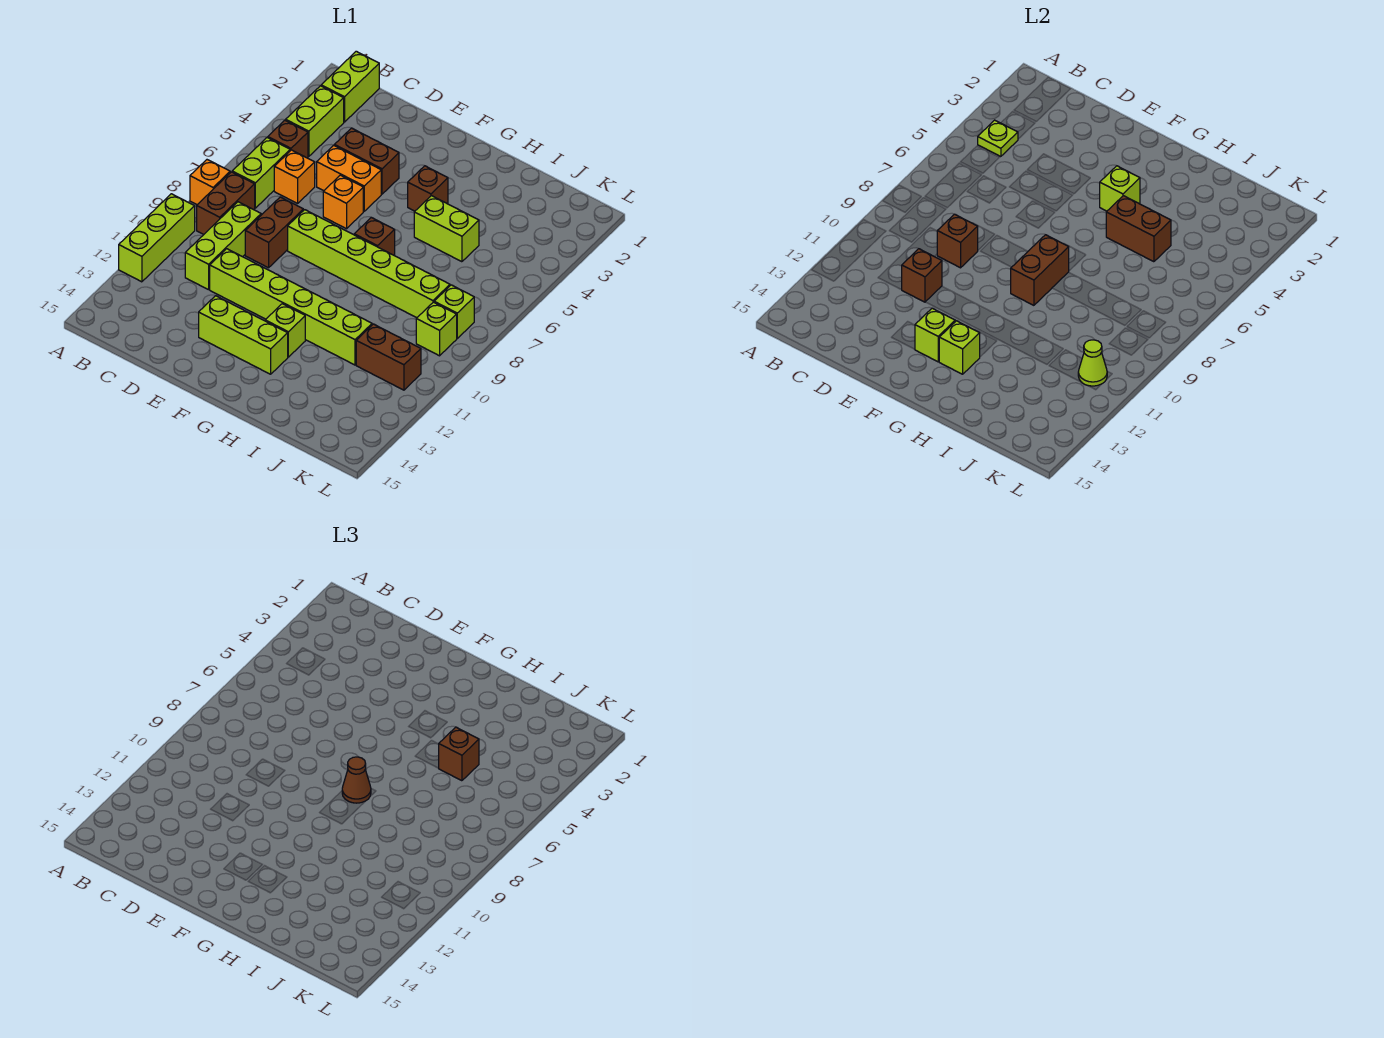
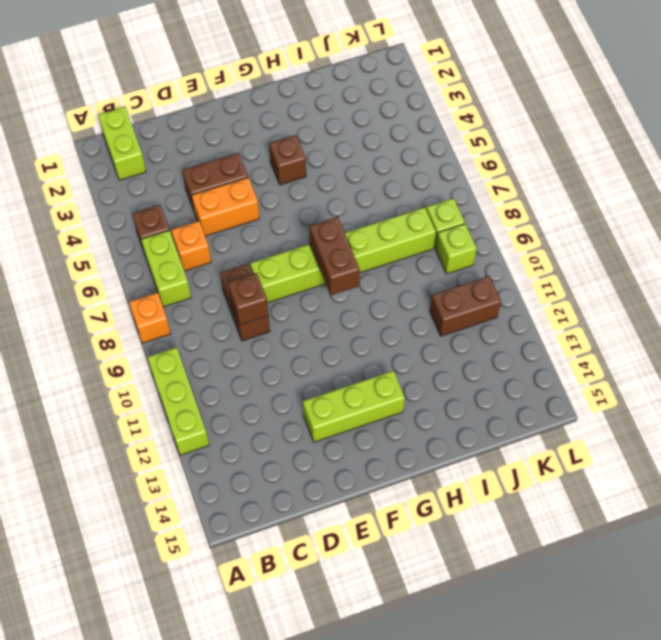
none -> lime brick B3:B4 level 1
none -> brown brick B8:B9 level 1
none -> lime brick C9:C11 level 1
none -> lime brick D11:I11 level 1

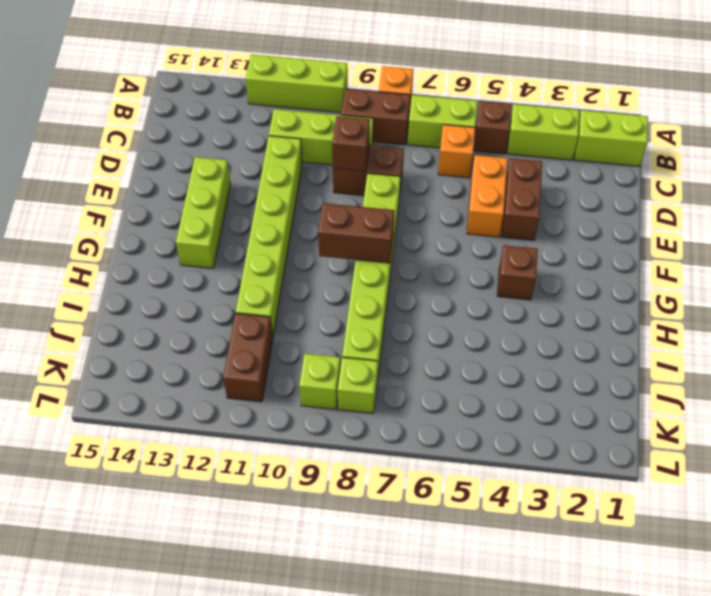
none -> orange brick E6 level 1
none -> brown brick G7 level 1
none -> lime brick G12 level 1
none -> lime brick H5:I5 level 1

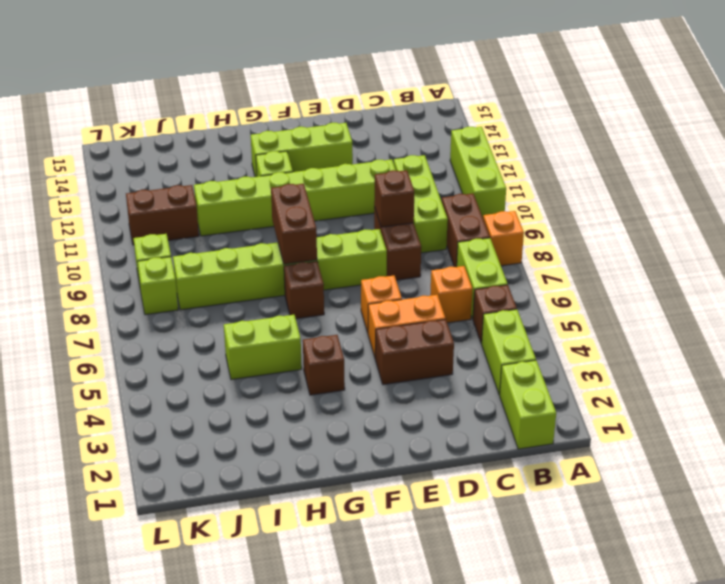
none -> lime plate B4 level 2
none -> brown brick D11 level 2
none -> lime brick F13 level 2
none -> lime brick G4 level 2

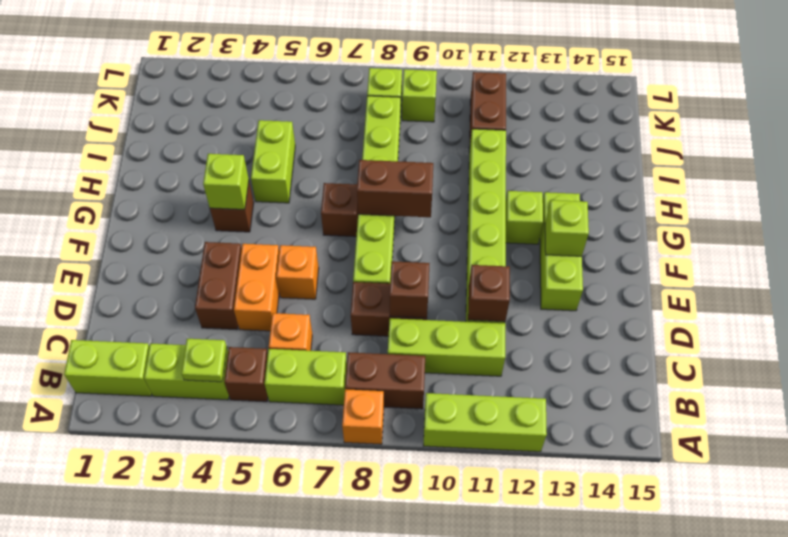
none -> lime brick G13 level 2
none -> brown brick H5:I5 level 2
none -> lime cone K11 level 2
none -> brown cone G8 level 3

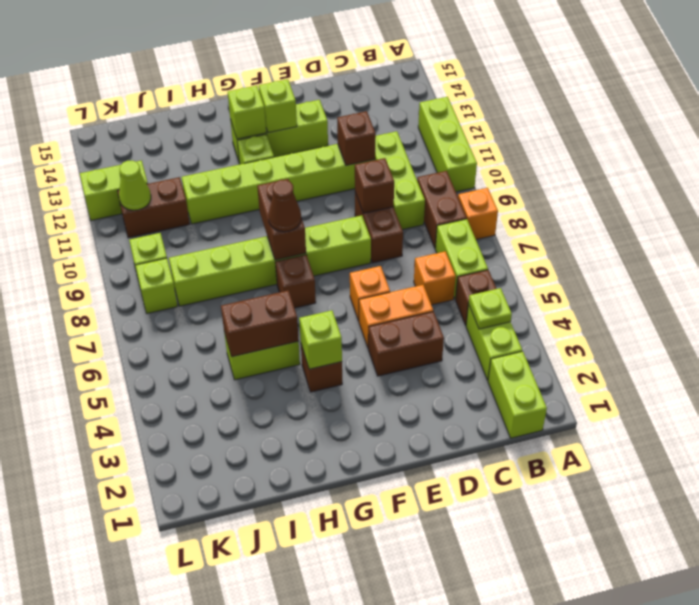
lime brick K12:L12 level 1 -> none
none -> brown brick I5 level 3

